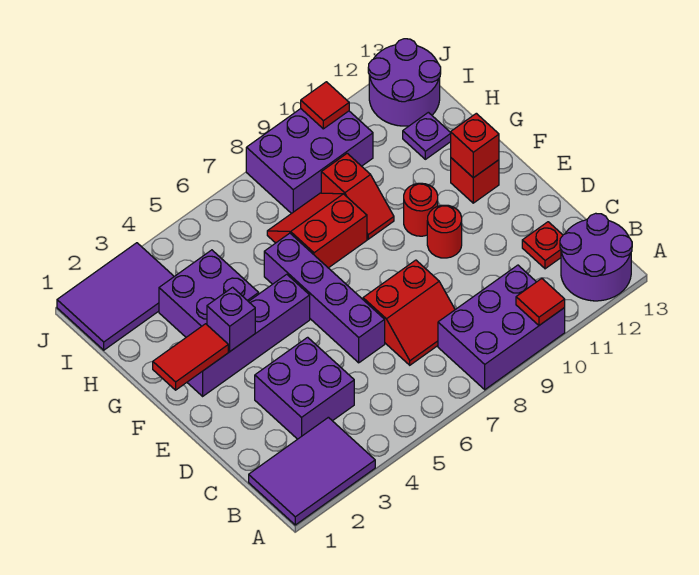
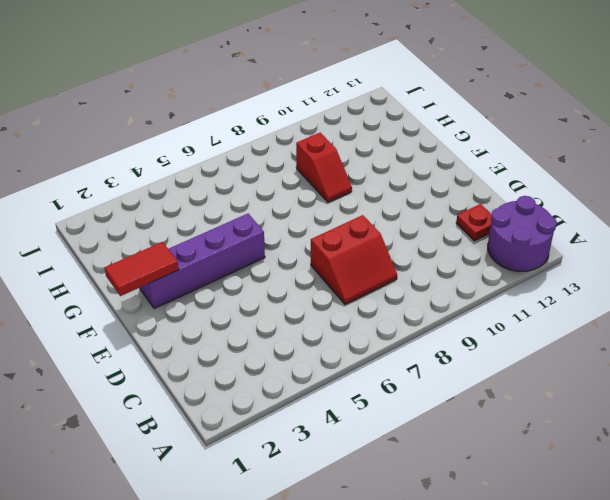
none -> purple tile A1:B3 level 1
none -> purple brick A8:B10 level 1
none -> purple brick C3:D4 level 1

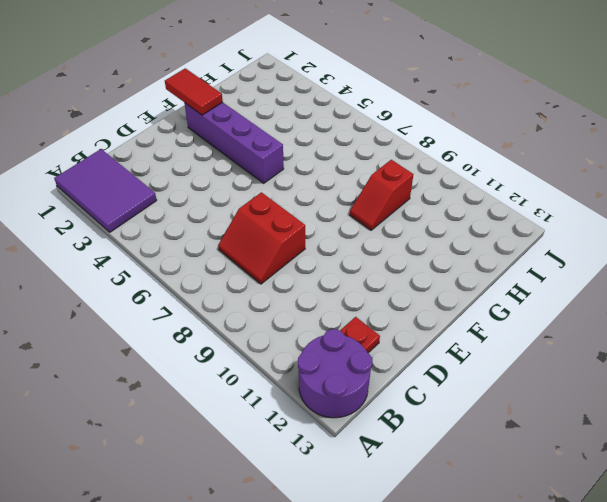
none -> purple brick A8:B10 level 1
none -> purple brick C3:D4 level 1
none -> purple brick D6:G6 level 1

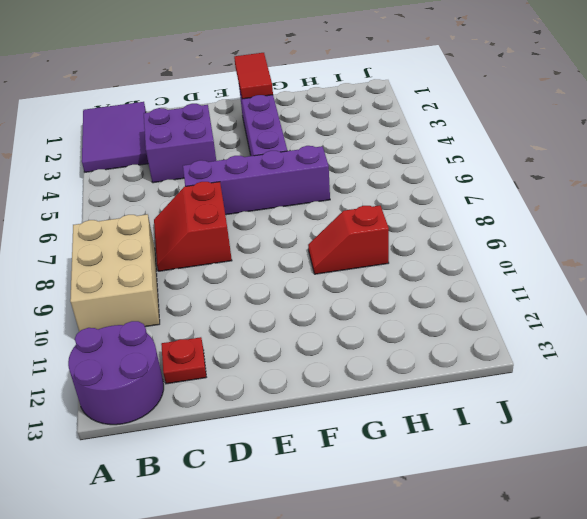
tan brick A8:B10 level 1 -> purple brick A8:B10 level 1
none -> red round brick E10 level 1
none -> red round brick F10 level 1
none -> red brick F12 level 1

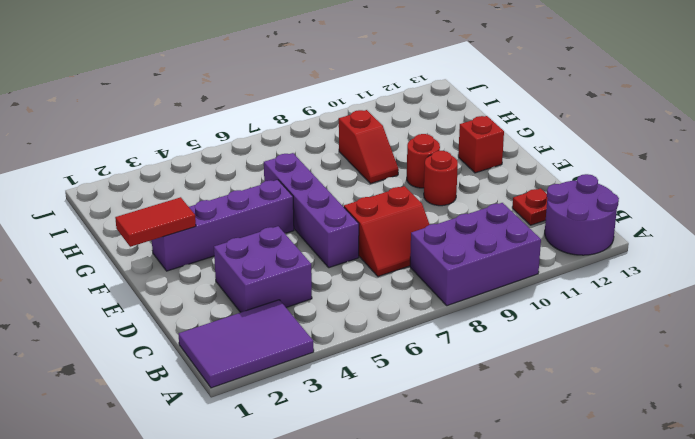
none -> purple brick G3:H4 level 1
none -> red slope G7:H8 level 1 top G
none -> purple plate H12 level 1

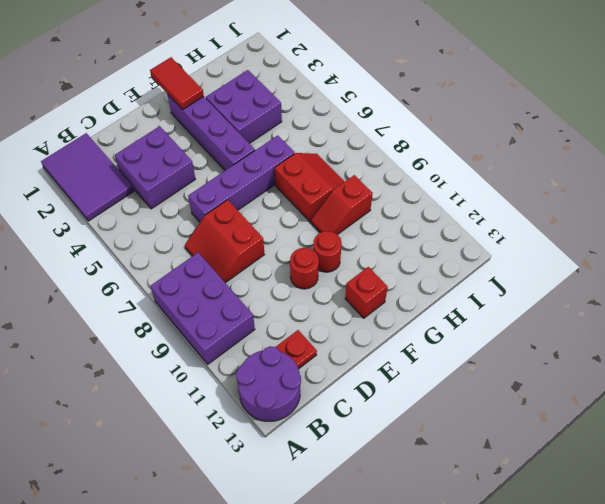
none -> purple plate H12 level 1
none -> purple tile I1:J3 level 1
none -> purple brick I8:J10 level 1

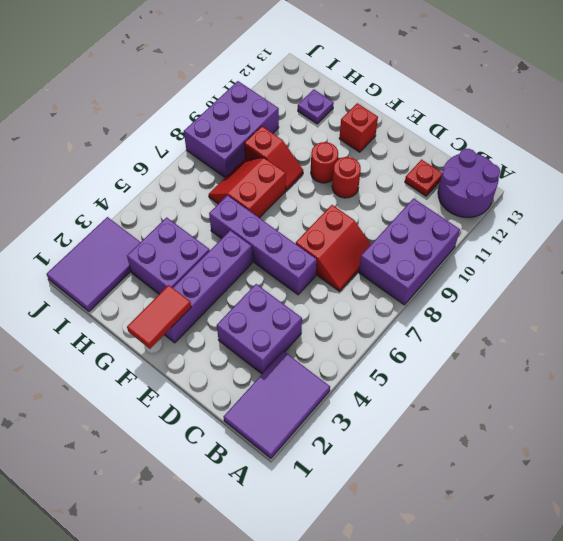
none -> purple round brick I12:J13 level 1
none -> red tile A10 level 2
none -> purple brick F3 level 2

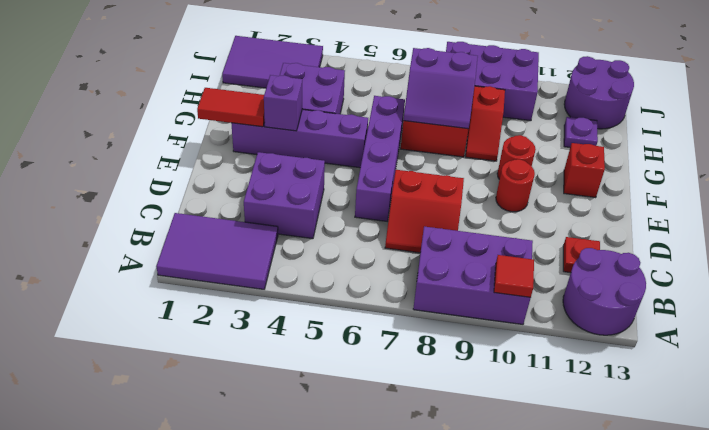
purple slope G7:H8 level 2 top H -> none
none -> red brick F12 level 2
none -> red tile J10 level 2

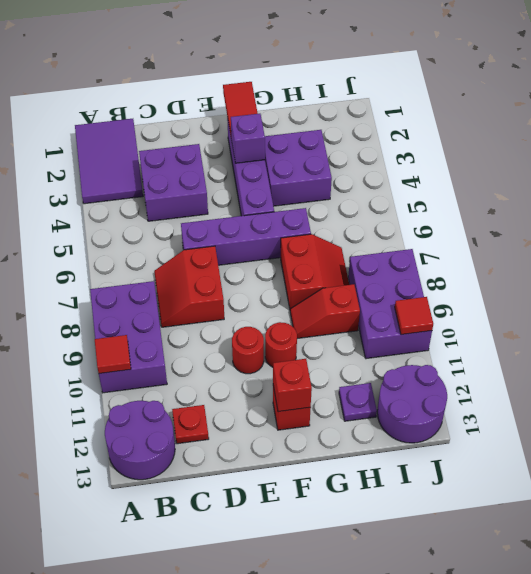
none -> purple tile I1:J3 level 1

